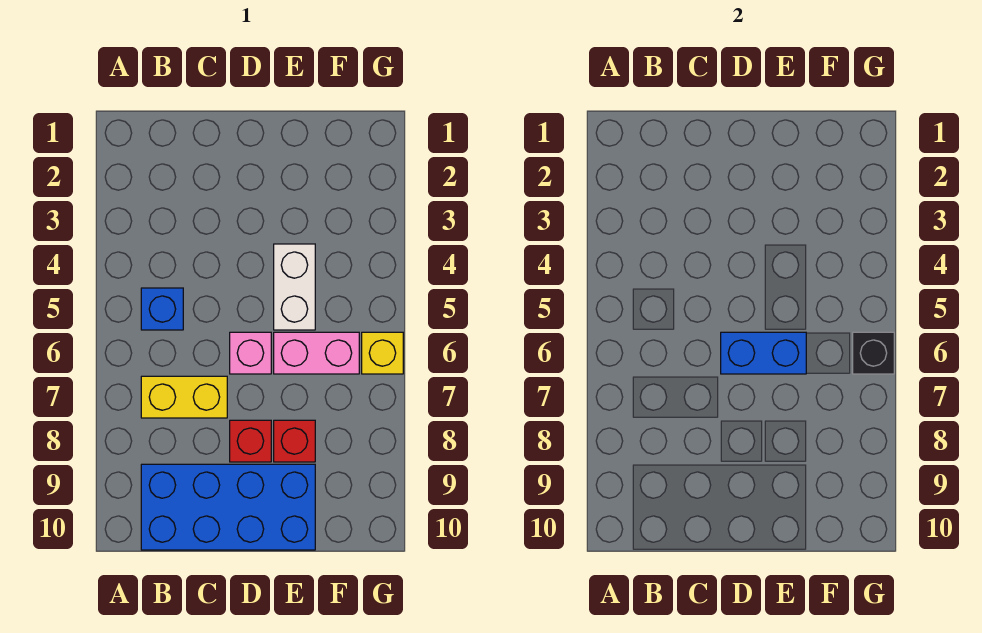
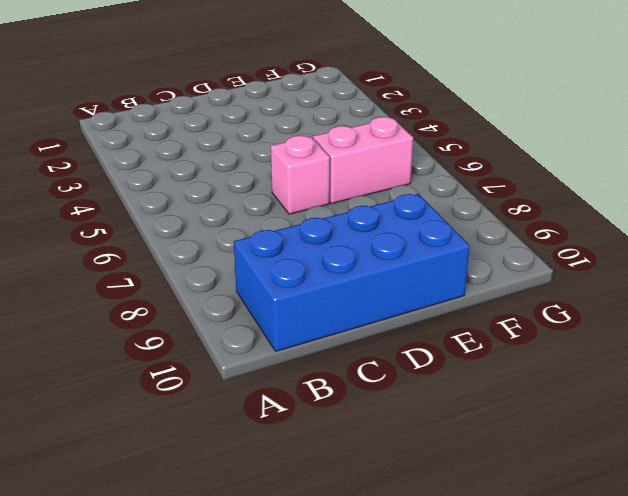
none -> blue brick B5 level 1
none -> yellow brick B7:C7 level 1

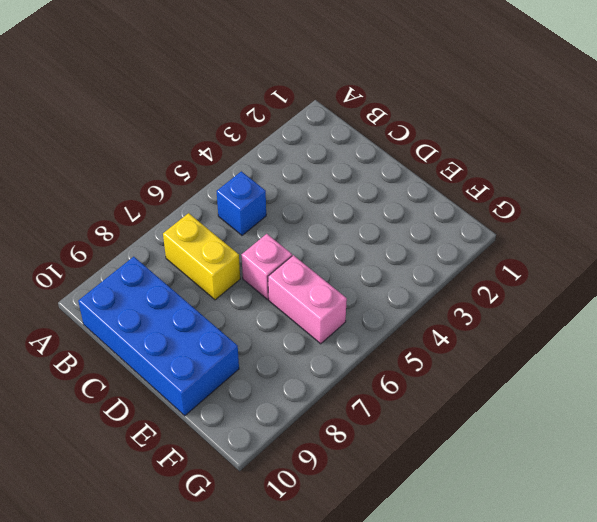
none -> red brick D8 level 1
none -> white brick E4:E5 level 1

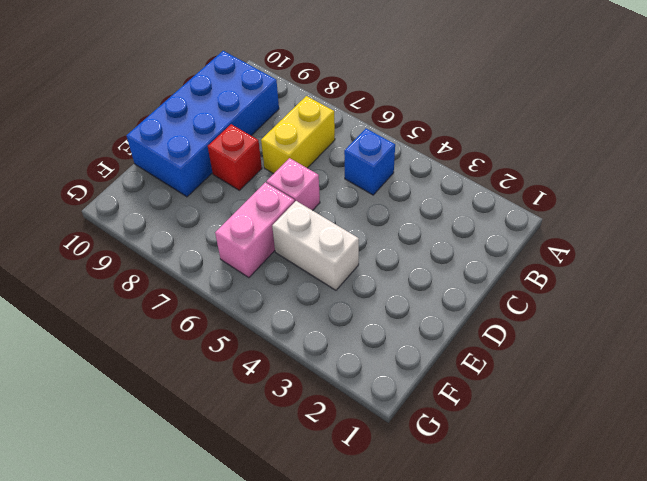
none -> red brick E8 level 1
none -> yellow brick G6 level 1

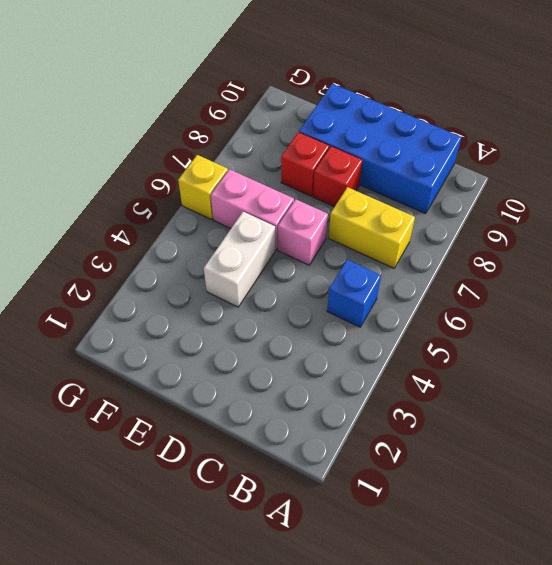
none -> blue brick D6:E6 level 2
none -> black brick G6 level 2

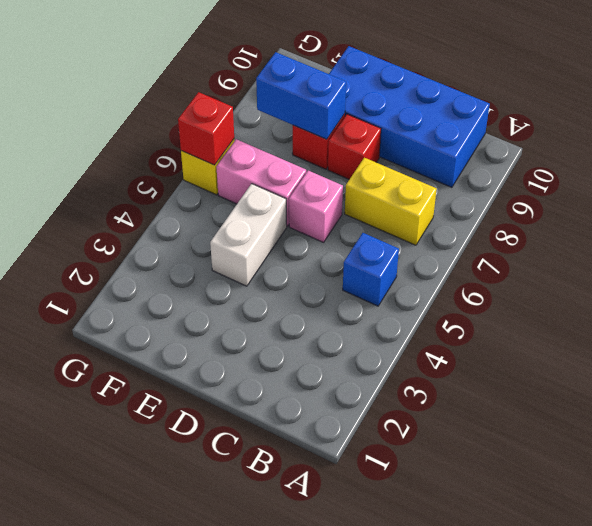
blue brick E8:F8 level 2 -> blue brick D6:E6 level 2
red brick G6 level 2 -> black brick G6 level 2

